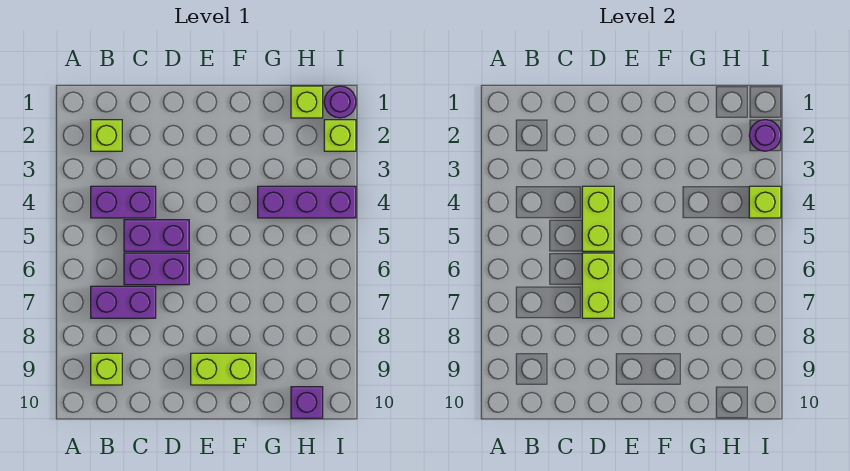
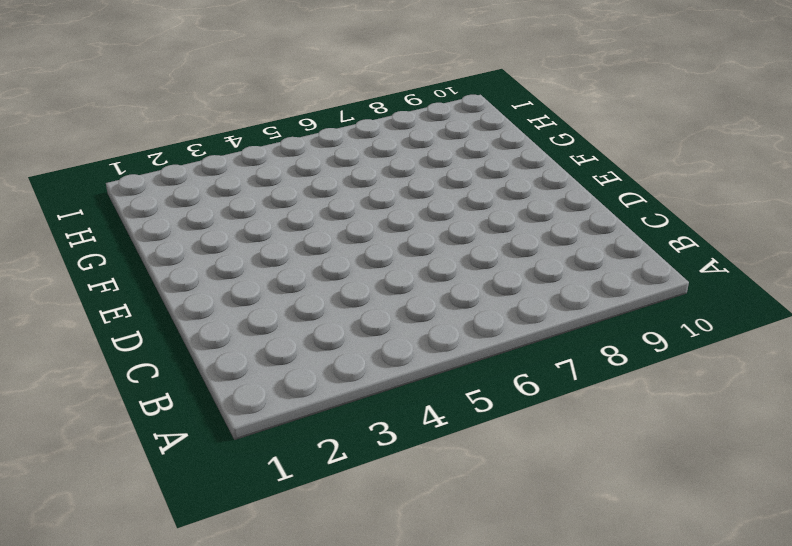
none -> lime brick B2 level 1
none -> purple brick B4:C4 level 1
none -> purple brick B7:C7 level 1

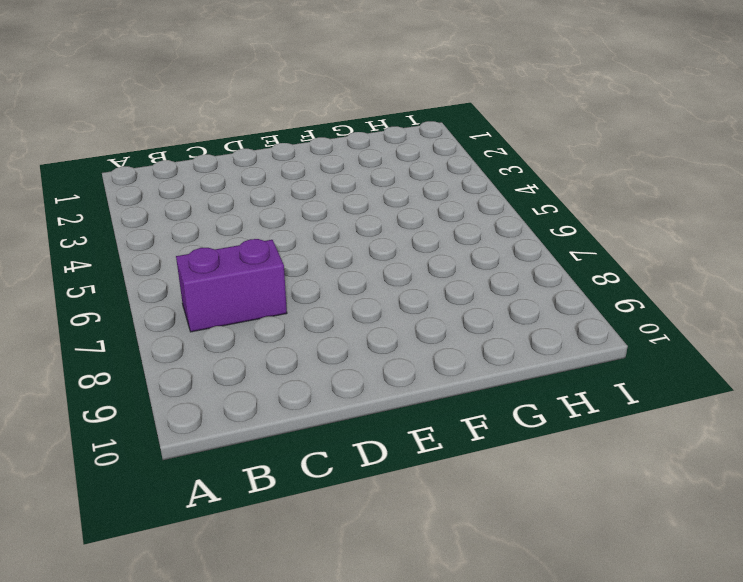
none -> lime brick B2 level 1
none -> purple brick B4:C4 level 1
none -> lime brick B9 level 1

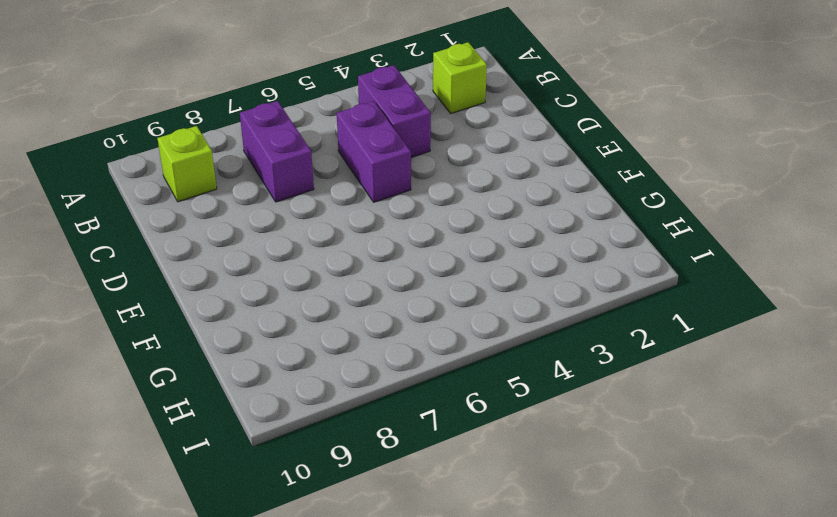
none -> purple brick C6:D6 level 1
none -> lime brick E9:F9 level 1
none -> purple brick G4:I4 level 1

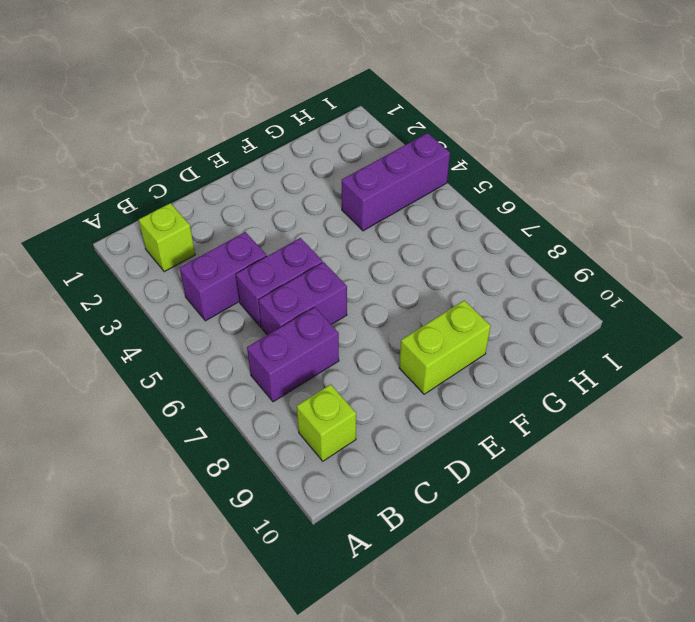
none -> lime brick H1 level 1
none -> purple brick H10 level 1
none -> purple round brick I1 level 1

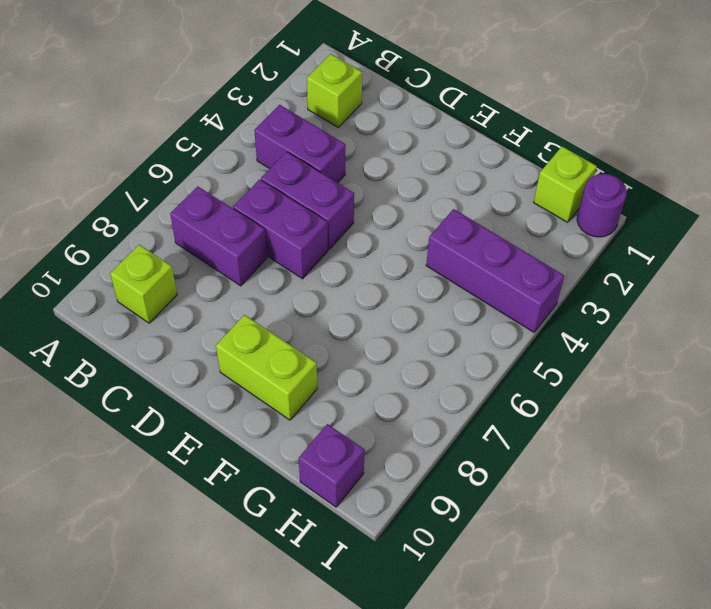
none -> lime brick I2 level 1
none -> lime brick D4:D5 level 2
none -> lime brick D6:D7 level 2

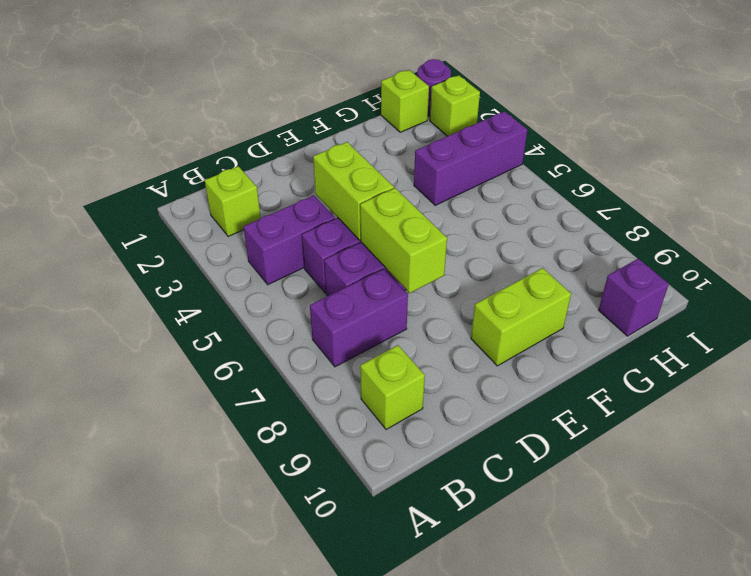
none -> purple round brick I2 level 2
none -> lime brick I4 level 2

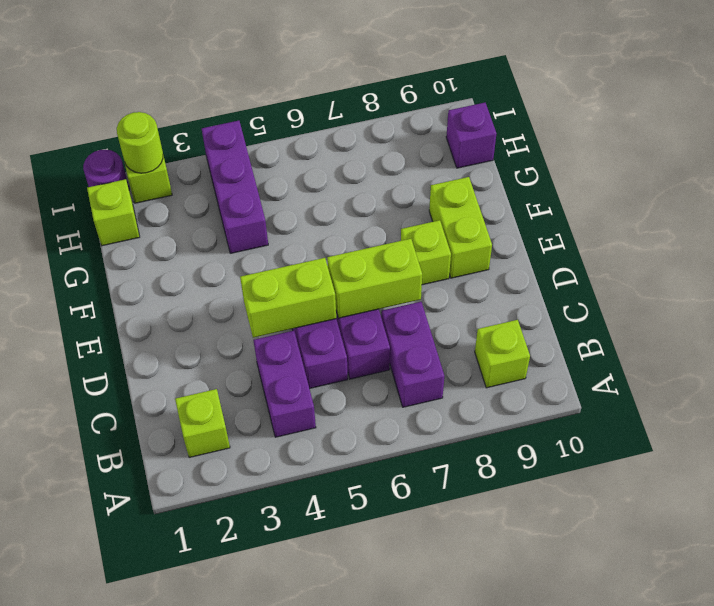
lime brick E8 level 1 -> lime brick I4 level 2
lime round brick I2 level 2 -> purple round brick I2 level 2

